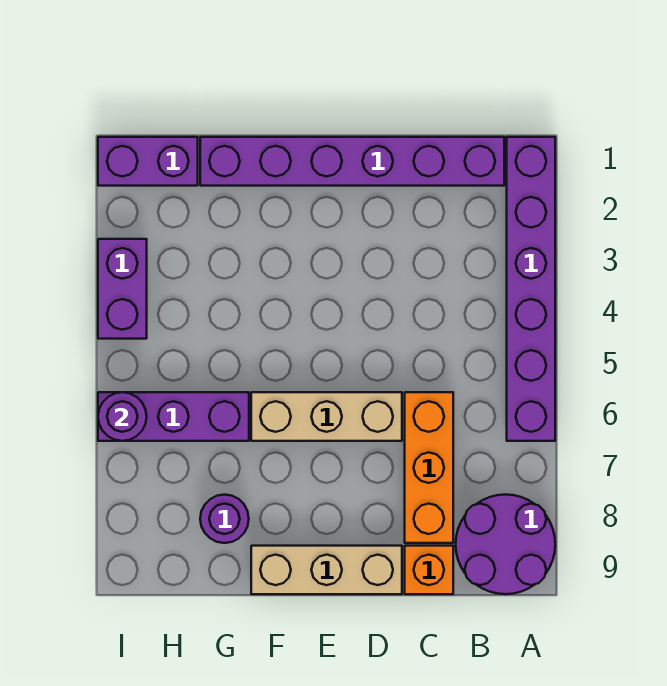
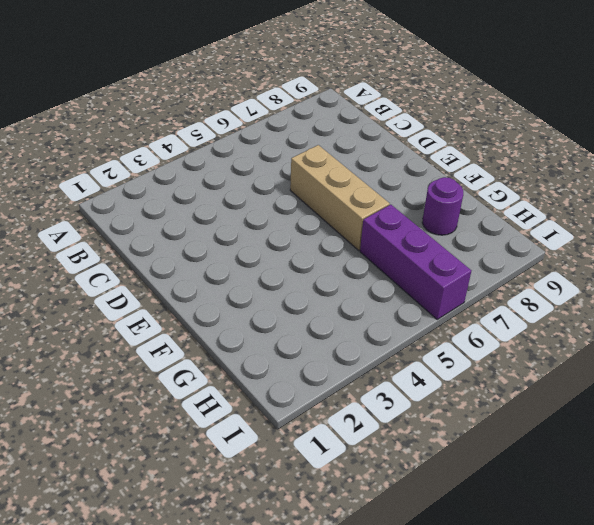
none -> purple brick A1:A6 level 1
none -> purple round brick A8:B9 level 1
none -> purple brick B1:G1 level 1

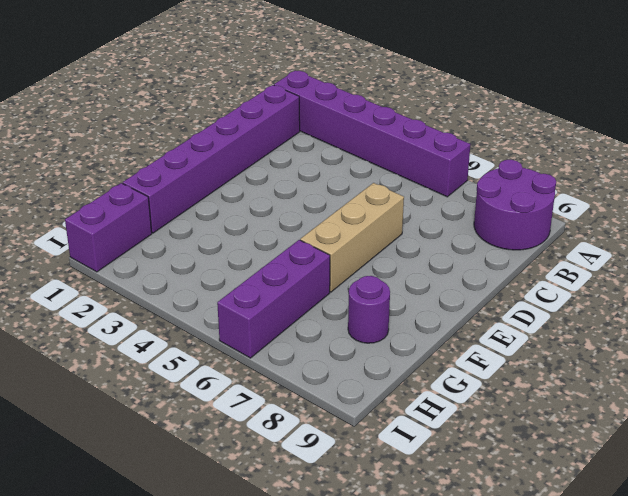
none -> orange brick C6:C8 level 1
none -> orange brick C9 level 1
none -> tan brick D9:F9 level 1

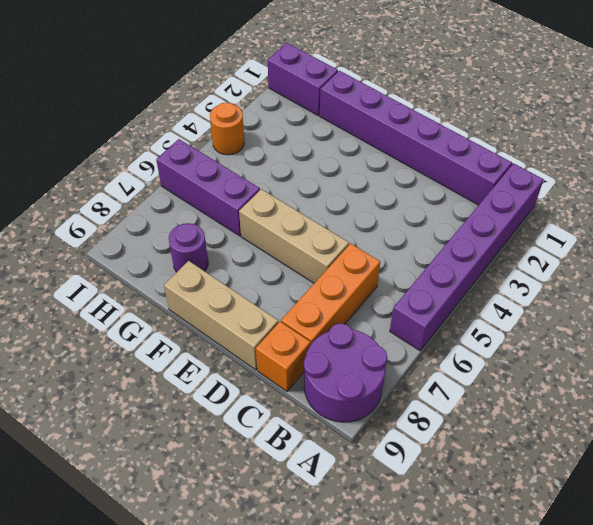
orange round brick I4 level 1 -> purple brick I3:I4 level 1
none -> purple round brick I6 level 2

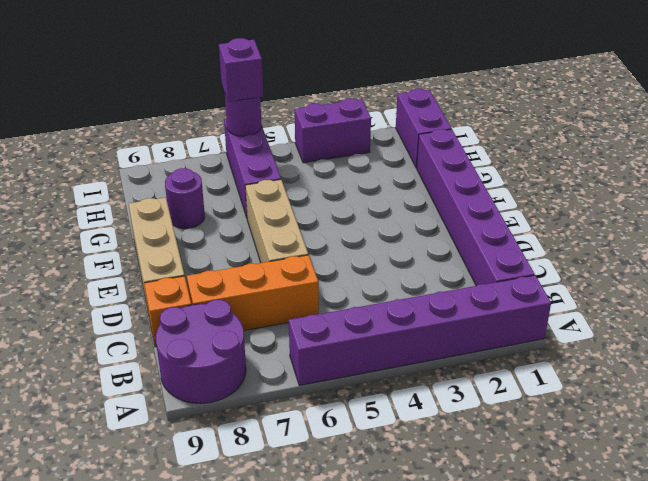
purple brick I6 level 3 -> none

